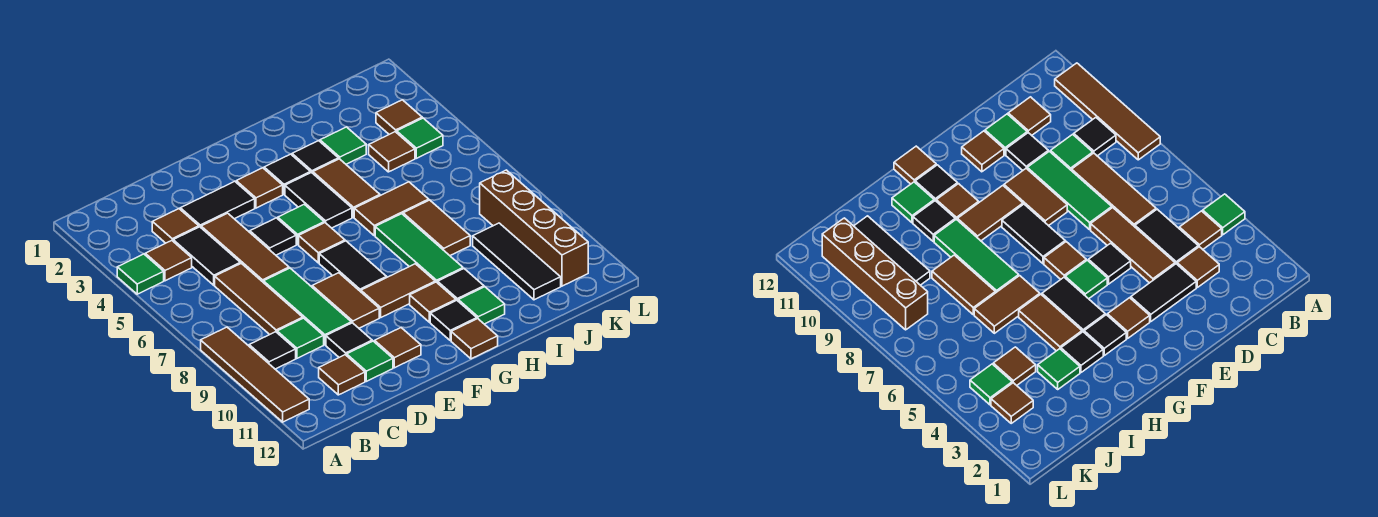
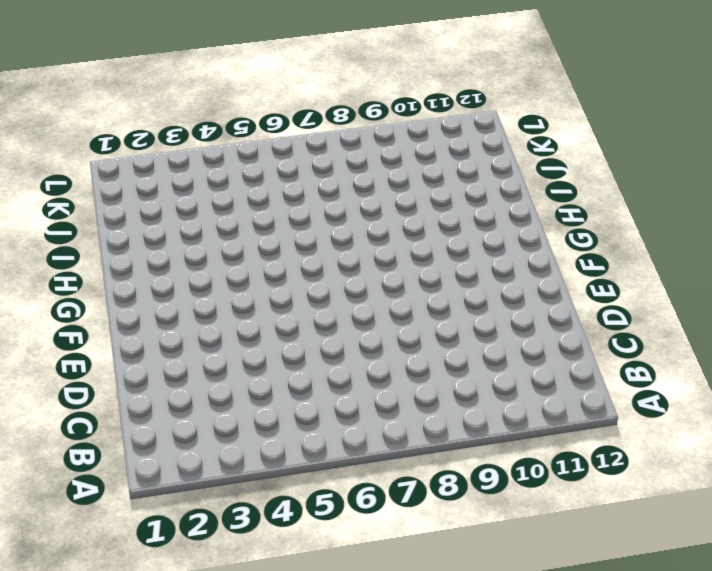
none -> green tile A4 level 1
none -> brown tile A8:A11 level 1
none -> brown tile B4 level 1
none -> black tile B9 level 1

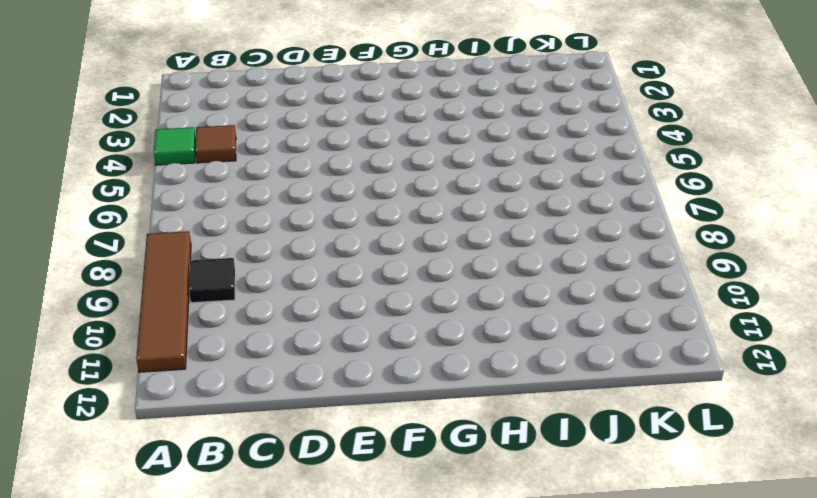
none -> brown tile C3 level 1
none -> black tile C4:C5 level 1
none -> brown tile C6:C8 level 1
none -> green tile C9 level 1

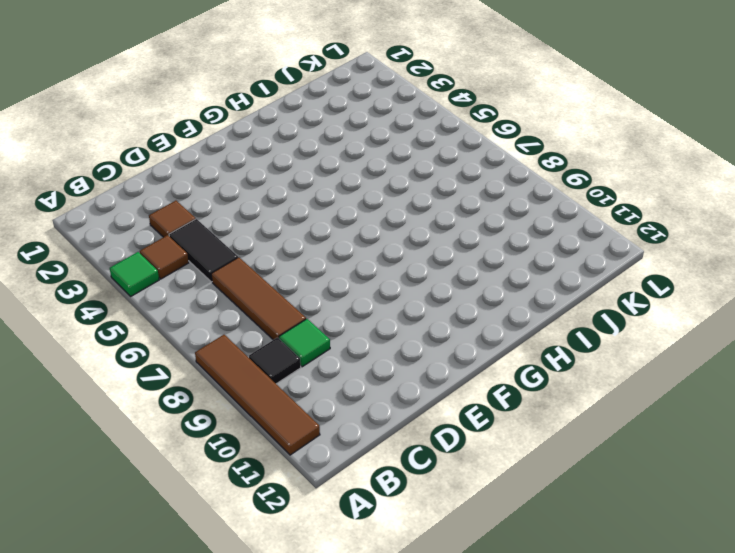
none -> brown tile C11 level 1
none -> black tile D3:E3 level 1
none -> brown tile D4:D6 level 1
none -> green tile D7:D9 level 1

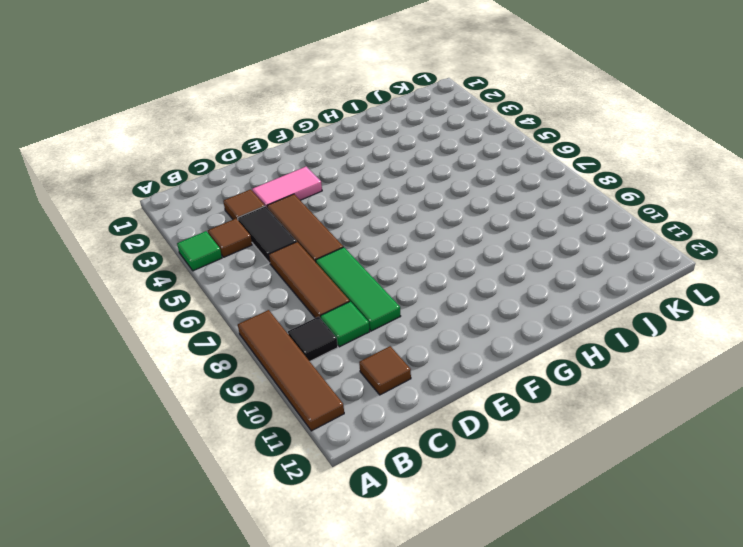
pink tile D3:E3 level 1 -> black tile D3:E3 level 1
none -> black tile D10 level 1
none -> green tile D11 level 1
none -> black tile E5 level 1
none -> brown tile E8:E9 level 1

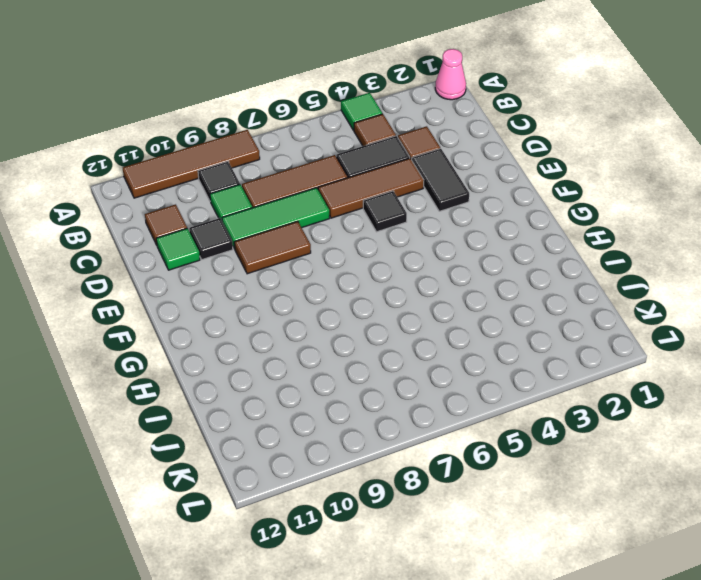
pink cone A1 level 1 -> none
none -> brown tile E11 level 1
none -> brown tile F3 level 1
none -> green tile F5 level 1
none -> brown tile F6 level 1

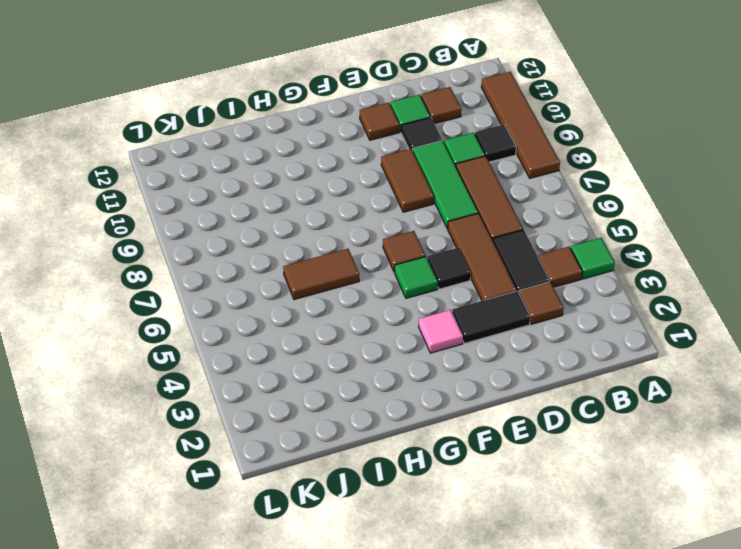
pink tile F3 level 1 -> brown tile F3 level 1
none -> black tile F7:F8 level 1
none -> brown tile F9:G9 level 1
none -> black tile G3 level 1
none -> black tile G4:G5 level 1

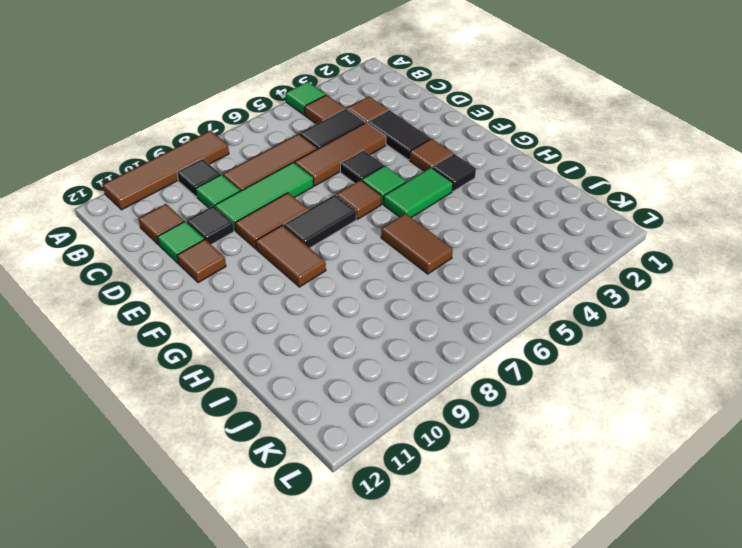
green tile G4:G5 level 1 -> black tile G4:G5 level 1
none -> brown tile G10 level 1
none -> black tile G11 level 1
none -> brown tile G12 level 1
none -> black tile H3 level 1

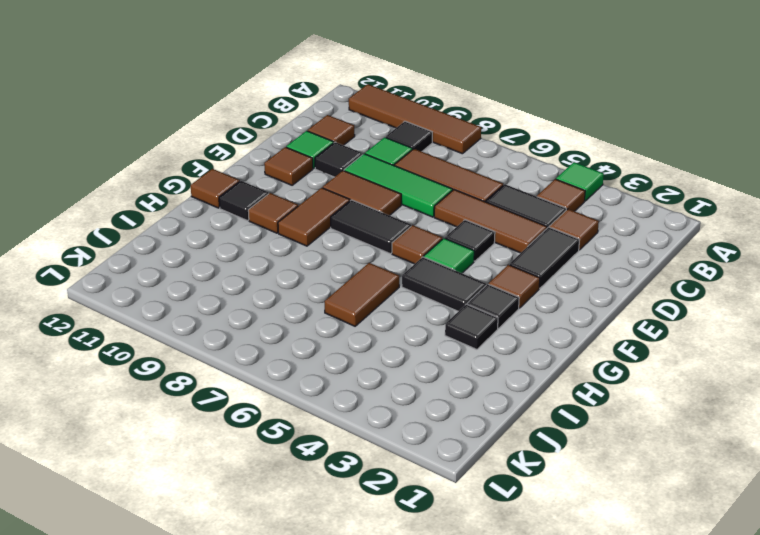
none -> brown tile H4:H5 level 1
none -> green tile H7:H9 level 1
none -> black tile H10 level 1
none -> green tile H11 level 1

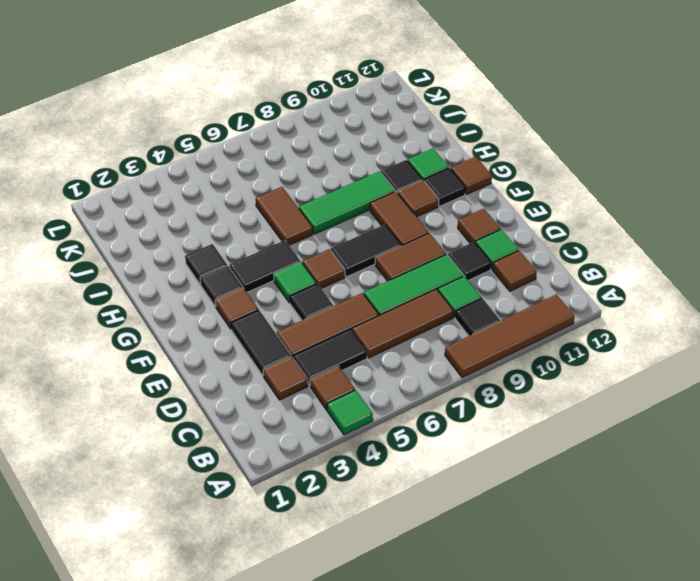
none -> brown tile H4:H5 level 1
none -> green tile I3 level 1
none -> brown tile I7:I8 level 1
none -> brown tile J4 level 1

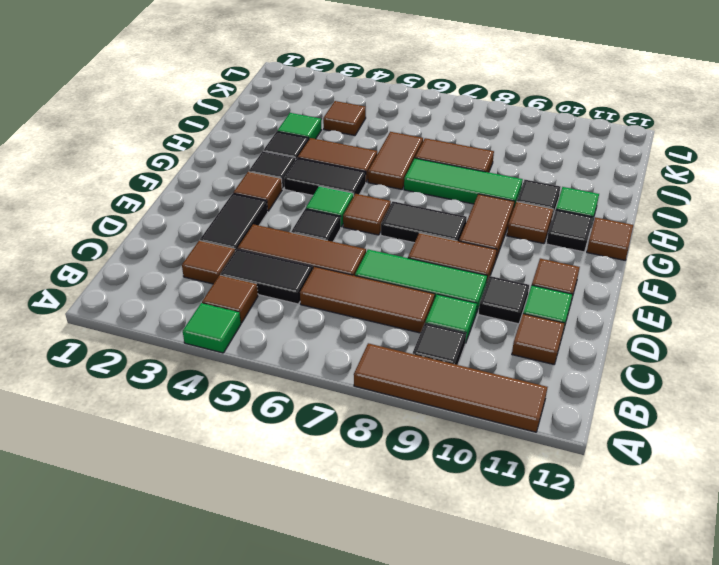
none -> black tile J9:J11 level 1
none -> brown tile K3 level 1
none -> green tile K4 level 1
none -> brown brick K8:K11 level 1

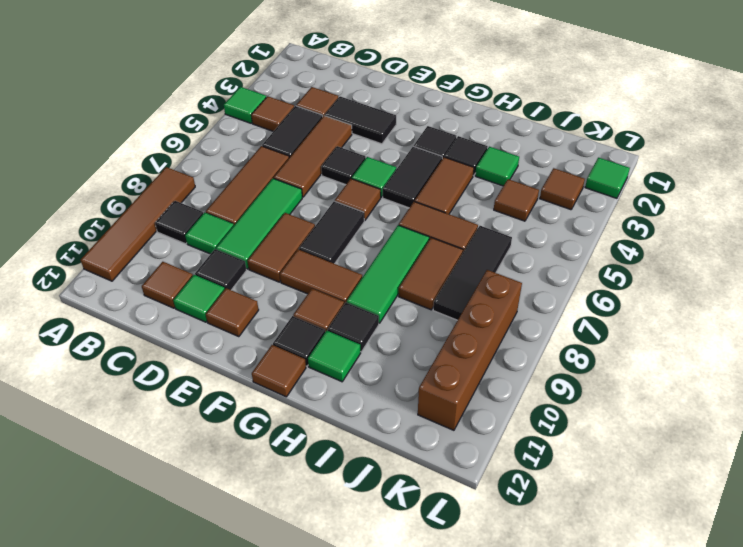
black tile J6:J8 level 1 -> black tile J9:J11 level 1
green tile L2 level 1 -> green tile K4 level 1
none -> brown tile F3 level 1

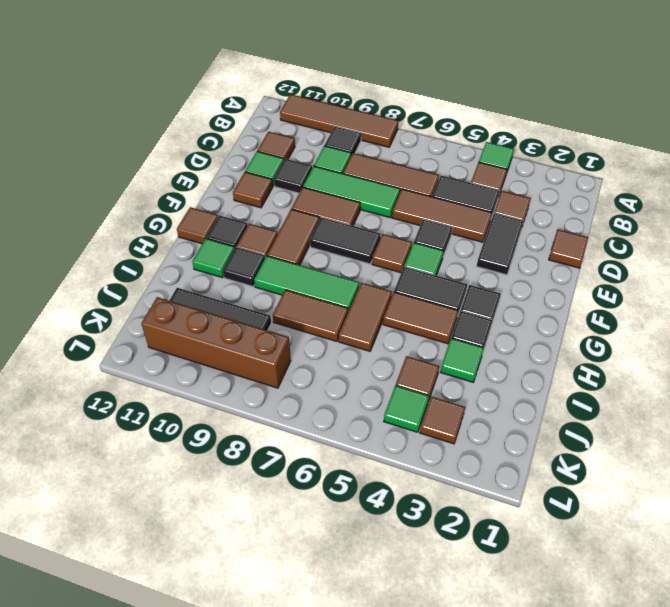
brown tile D1 level 1 -> brown tile F3 level 1

